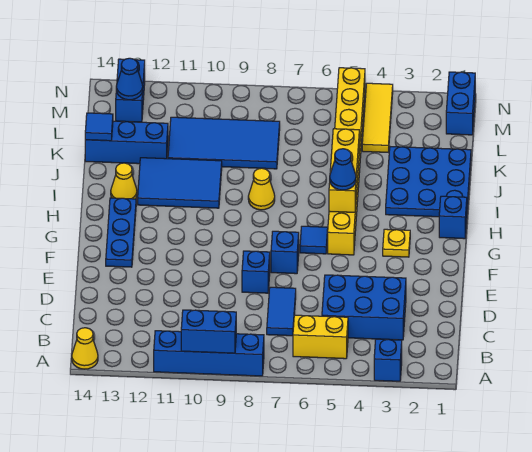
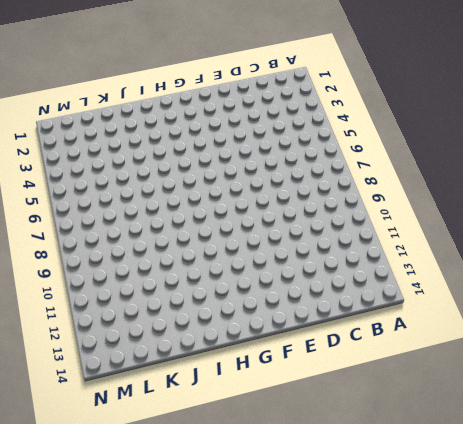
none -> blue brick A3 level 1
none -> blue brick A8:A11 level 1
none -> yellow cone A14 level 1

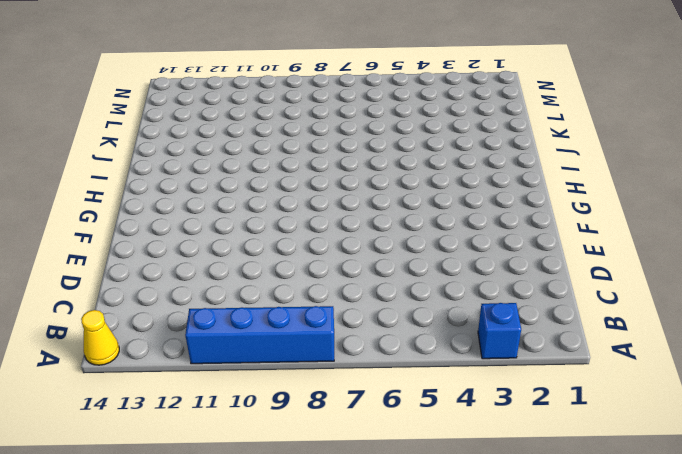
none -> yellow brick B5:B6 level 1
none -> blue brick C3:D5 level 1
none -> blue tile C7:D7 level 1

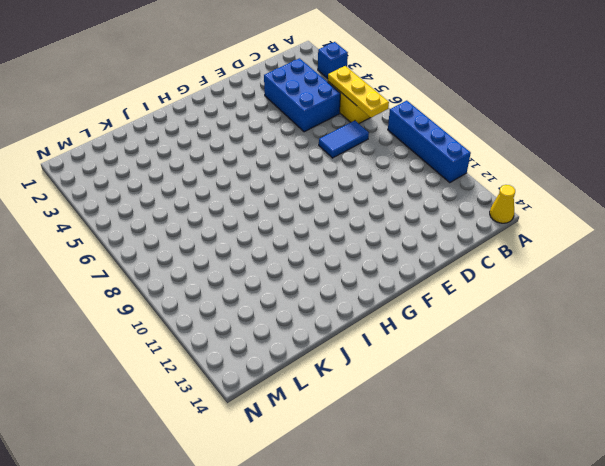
yellow plate B5:B7 level 2 -> none
none -> blue brick E8 level 1
none -> blue brick F7 level 1
none -> blue plate F13:H13 level 1

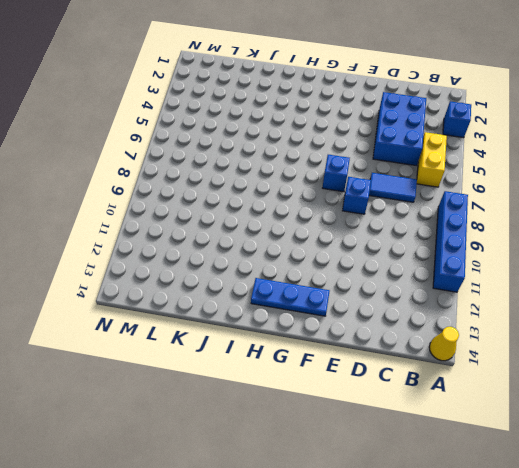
none -> yellow plate G3 level 1
none -> yellow brick G5:N5 level 1
none -> blue tile G6 level 1

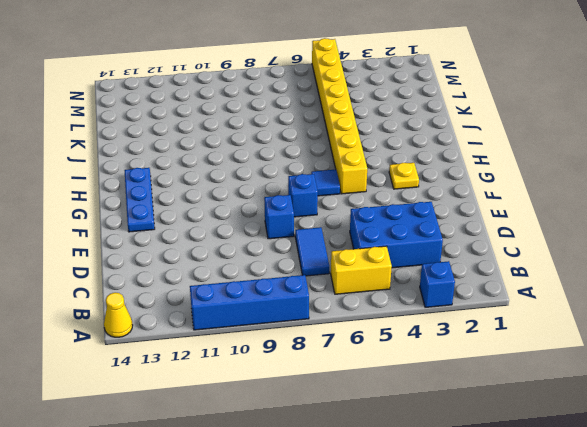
none -> blue brick H1 level 1
none -> blue plate I1:K3 level 1
none -> yellow cone I8 level 1

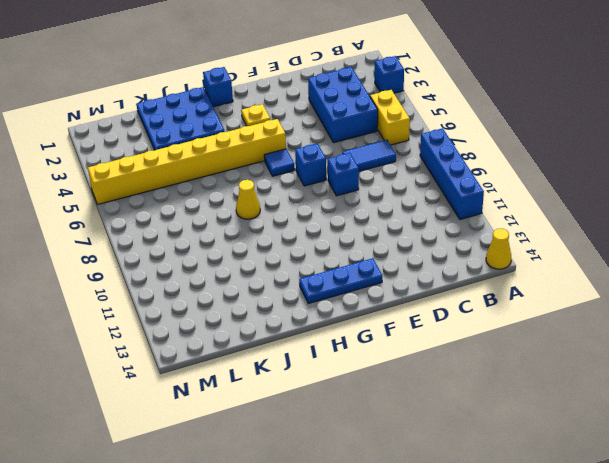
none -> blue tile I10:J12 level 1
none -> yellow cone I13 level 1
none -> blue tile K8:L11 level 1

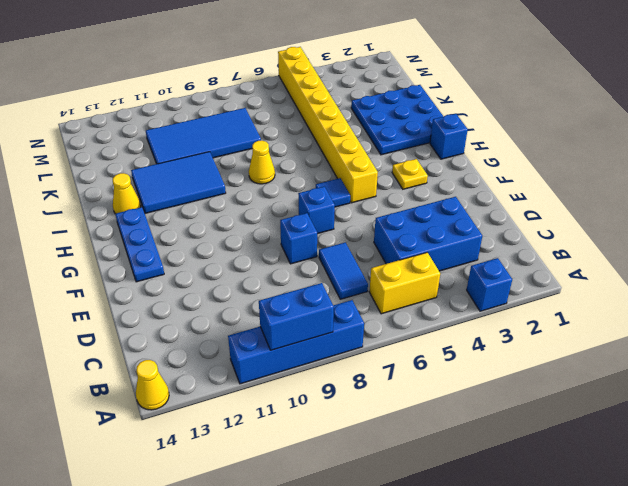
none -> blue brick K12:K14 level 1
none -> yellow tile L4:N4 level 1
none -> blue brick M1:N1 level 1

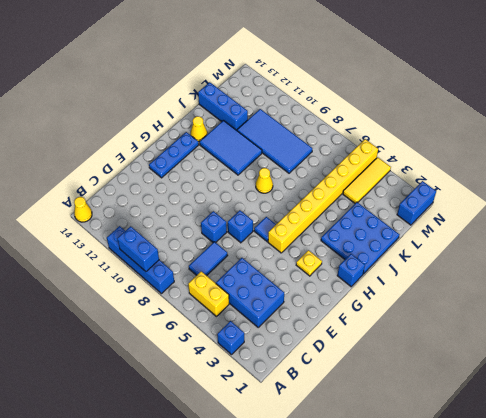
none -> blue brick M13:N13 level 1
none -> yellow brick H5:J5 level 2
none -> blue tile K14 level 2

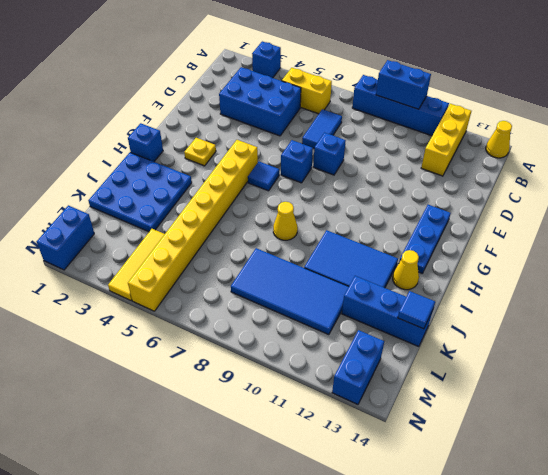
yellow brick A12:C12 level 1 -> yellow brick H5:J5 level 2
none -> blue cone M13 level 2
none -> blue cone H5 level 3

